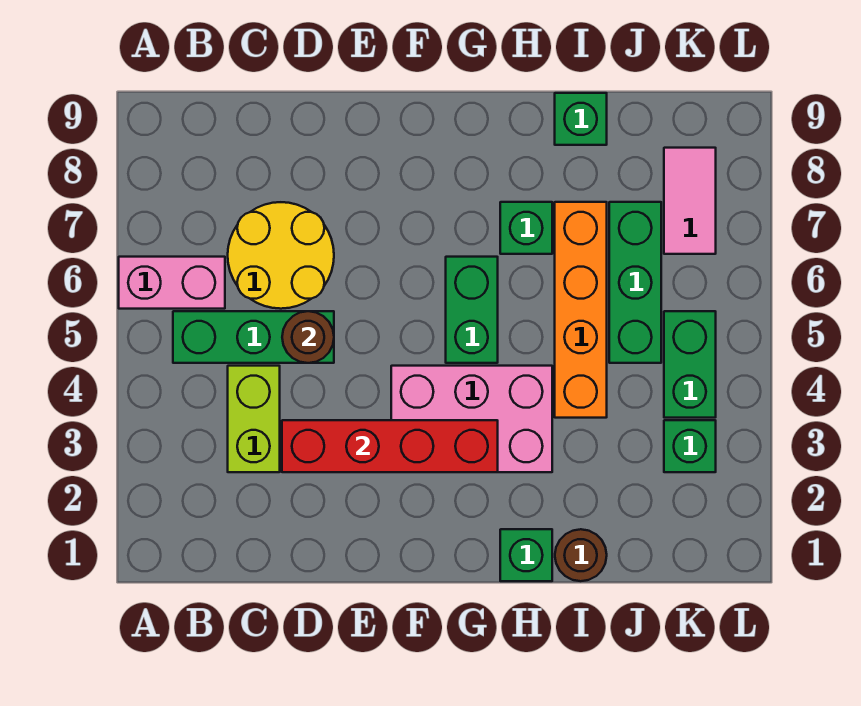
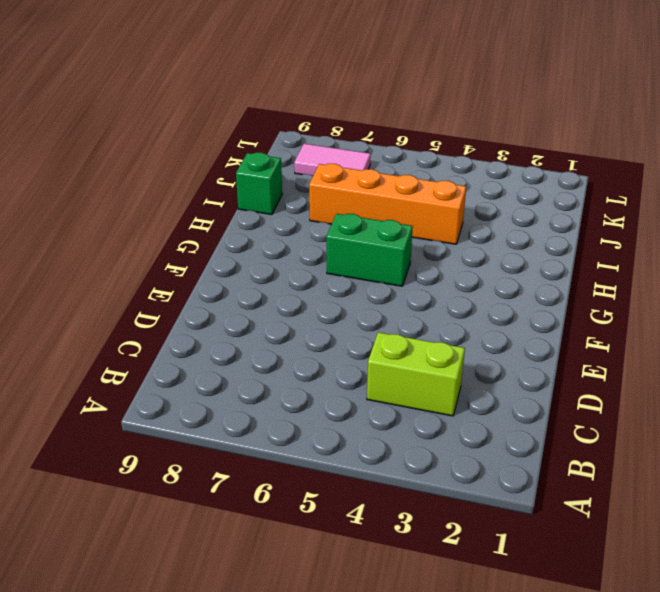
none -> pink brick A6:B6 level 1
none -> green brick B5:D5 level 1
none -> yellow round brick C6:D7 level 1

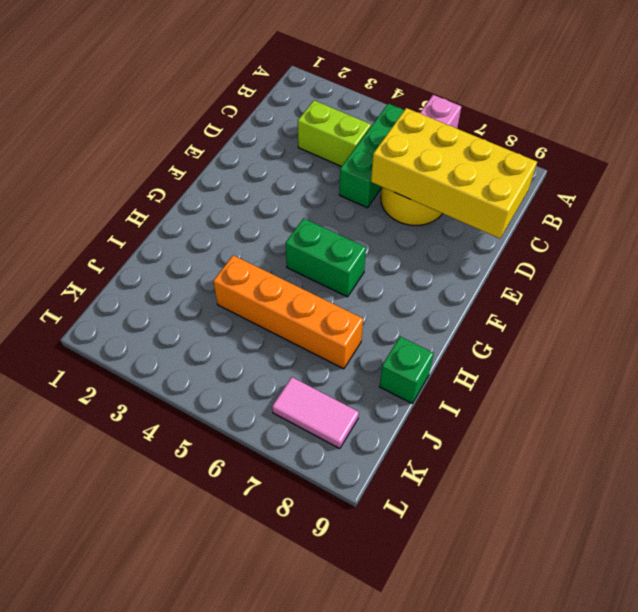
yellow brick C6:D9 level 2 -> none
none -> pink brick F3:H4 level 1
none -> green brick H1 level 1
none -> green brick H7 level 1

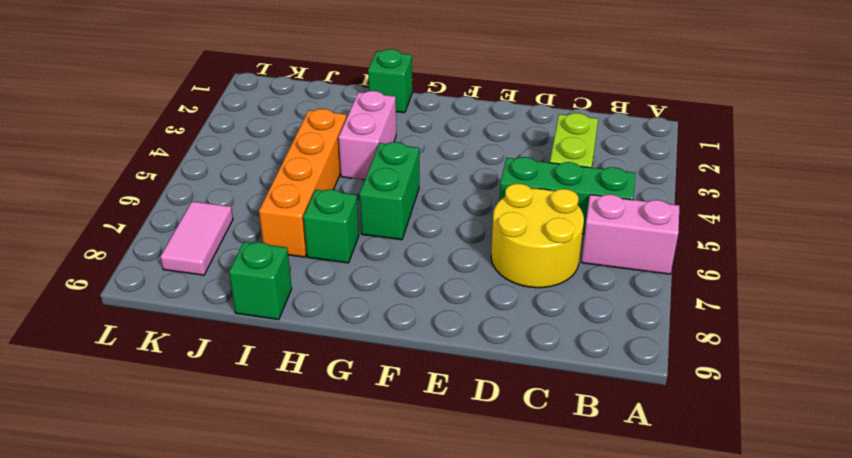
pink brick H3:H4 level 1 -> pink brick F3:H4 level 1
none -> brown round brick I1 level 1
none -> green brick J5:J7 level 1
none -> green brick K3 level 1

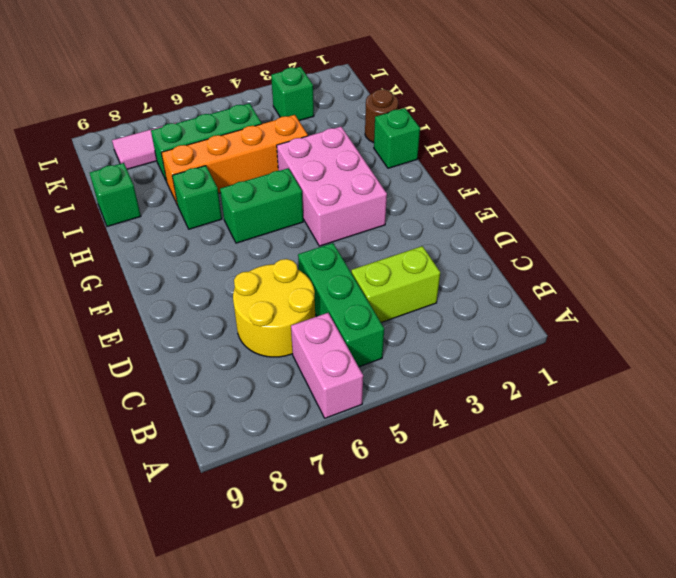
none -> green brick K4:K5 level 1
none -> red brick D3:G3 level 2
none -> brown round brick D5 level 2

